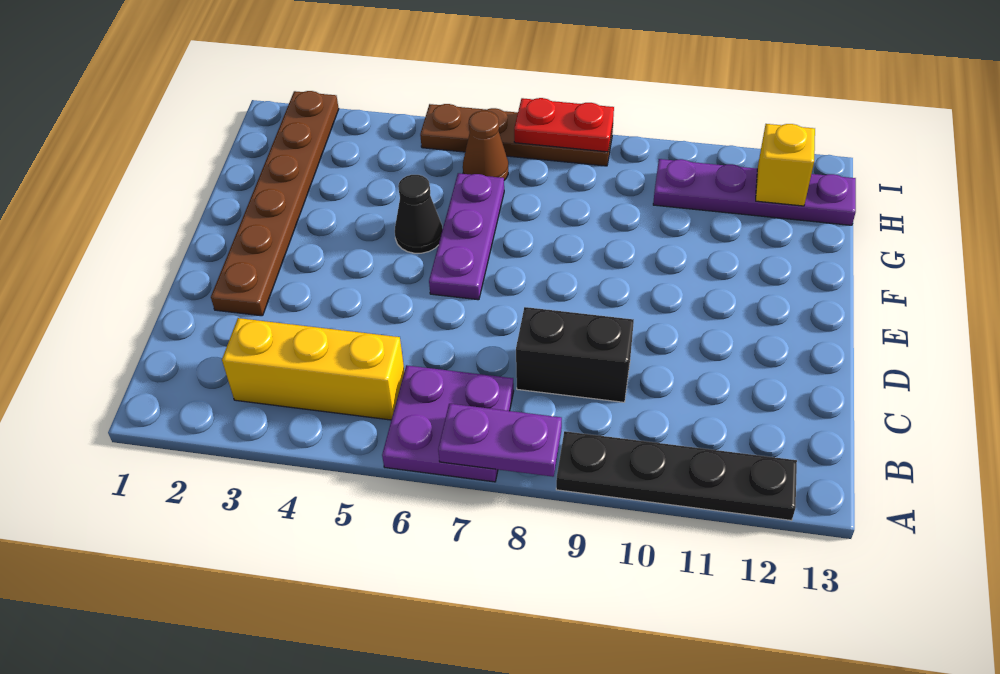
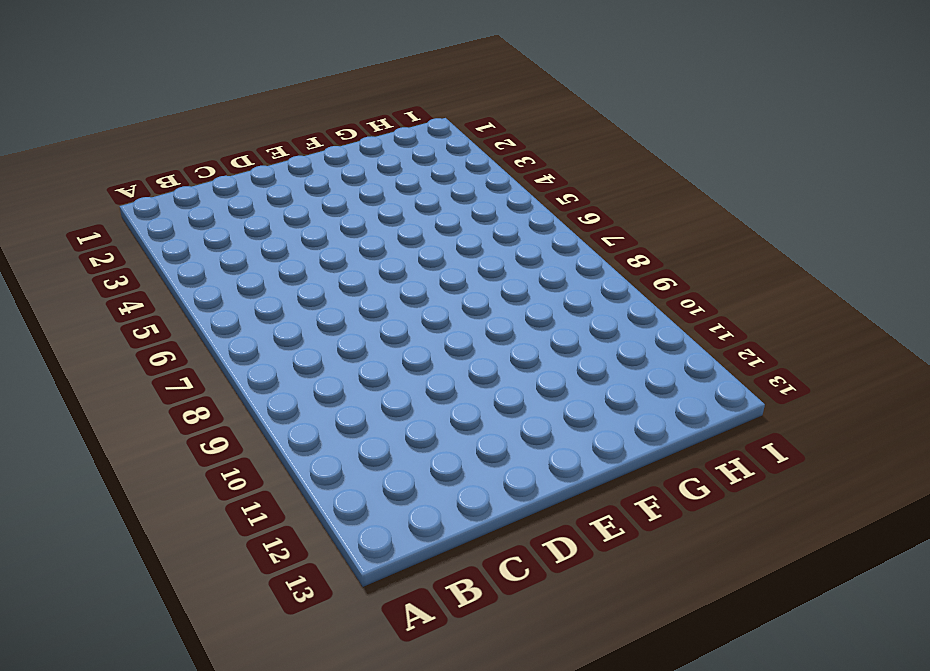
none -> purple plate A6:B7 level 1
none -> black plate A9:A12 level 1
none -> yellow brick B3:B5 level 1

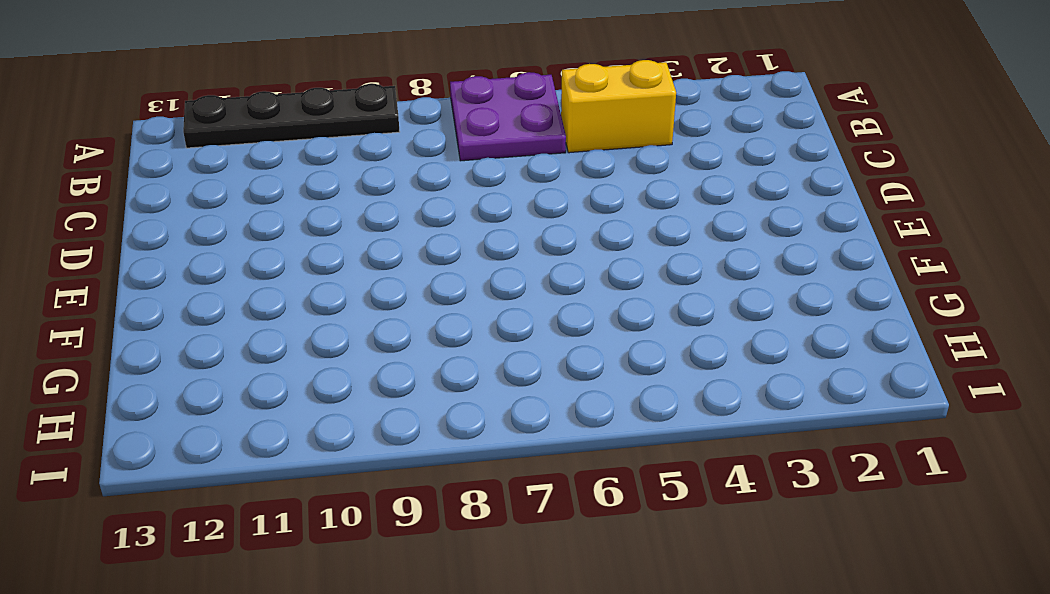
yellow brick B4:B5 level 1 -> yellow brick B3:B5 level 1
none -> black brick C8:C9 level 1
none -> brown plate D2:I2 level 1
none -> purple plate E6:G6 level 1

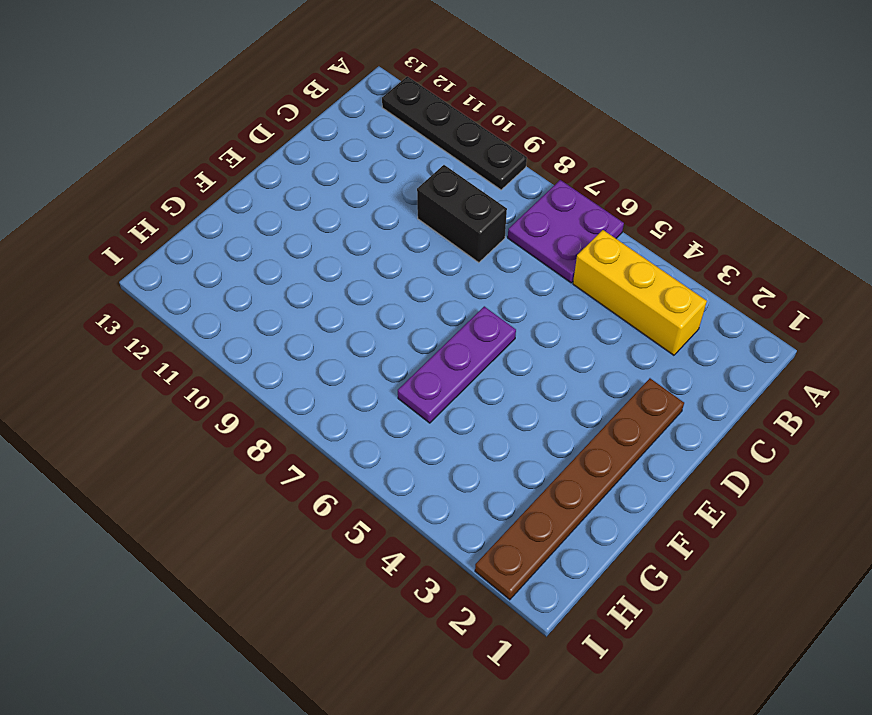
none -> black cone F5 level 1
none -> brown cone H6 level 1
none -> purple plate H10:H13 level 1

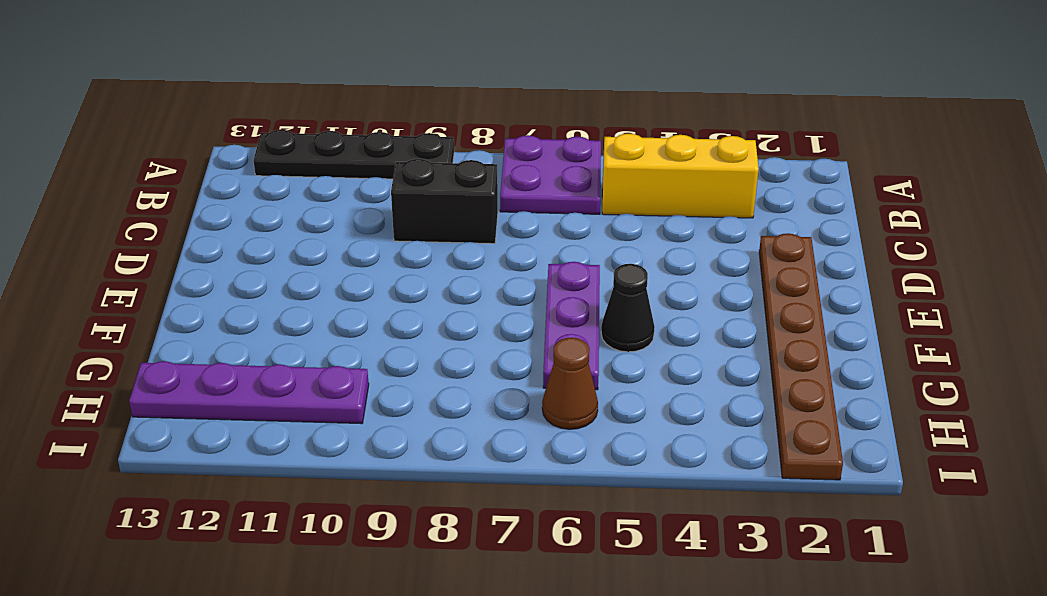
none -> brown plate I5:I8 level 1
none -> purple plate A7:A8 level 2
none -> yellow brick H12 level 2

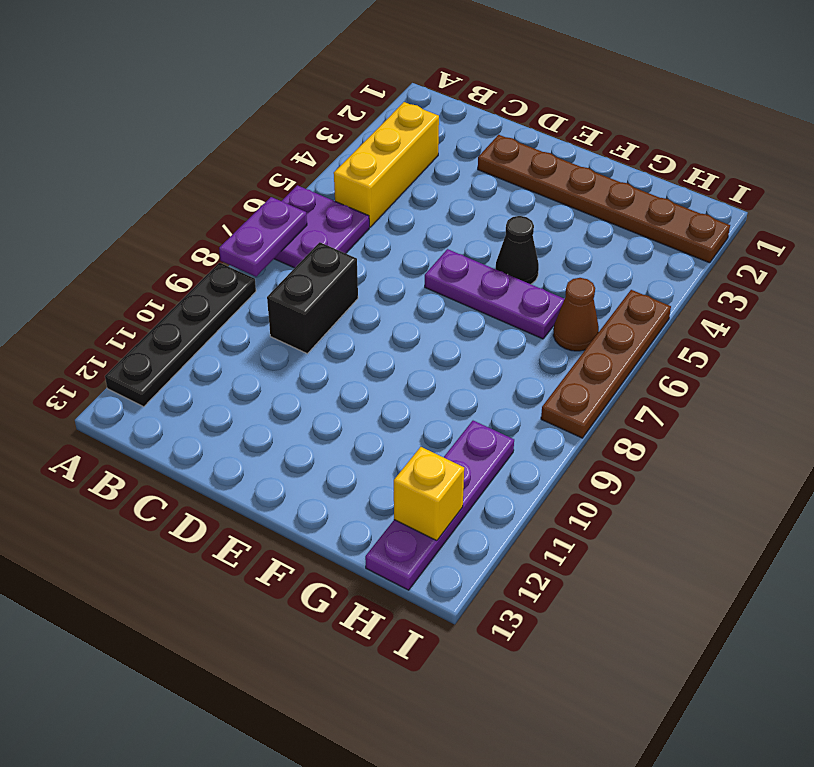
none -> red plate I7:I8 level 2

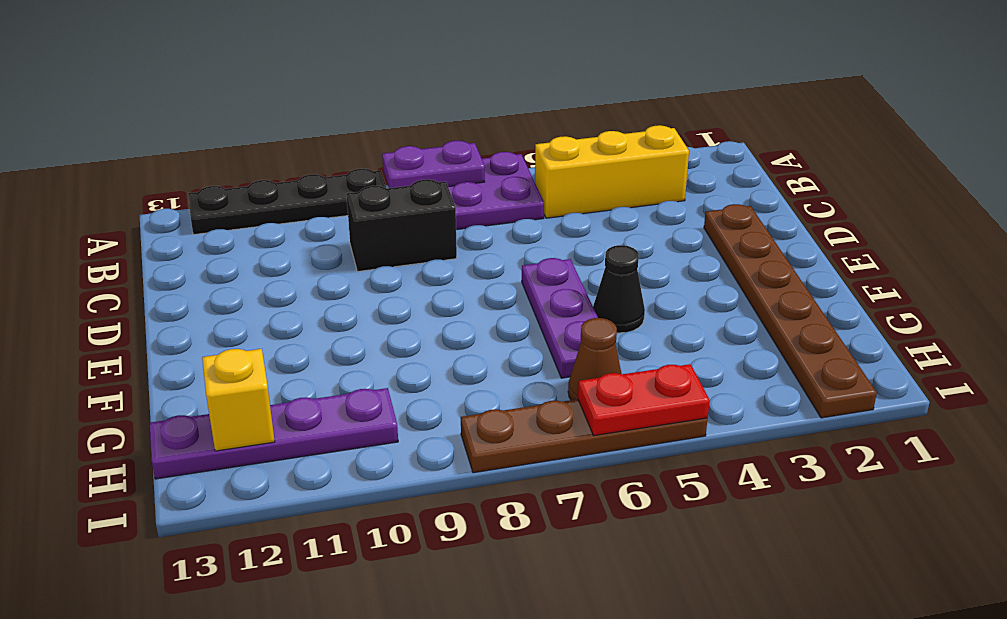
red plate I5:I6 level 2 -> red plate I7:I8 level 2

